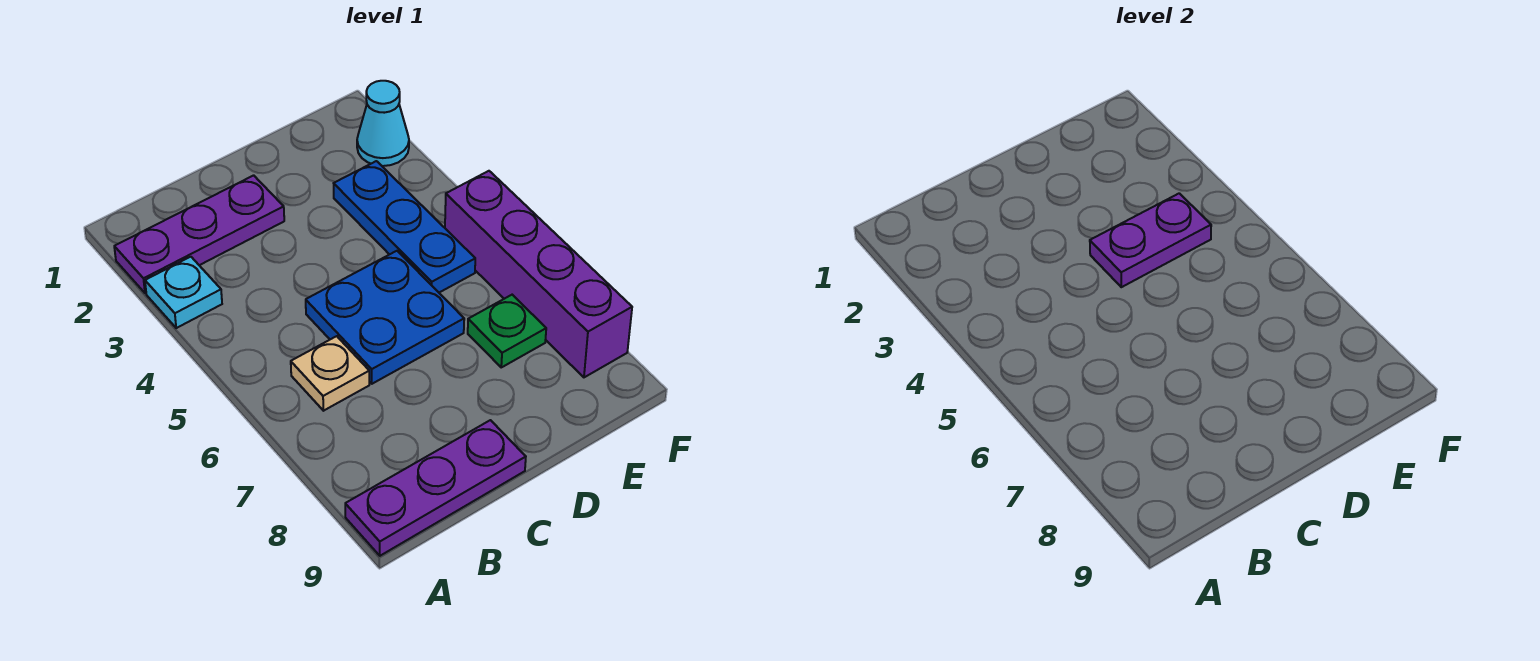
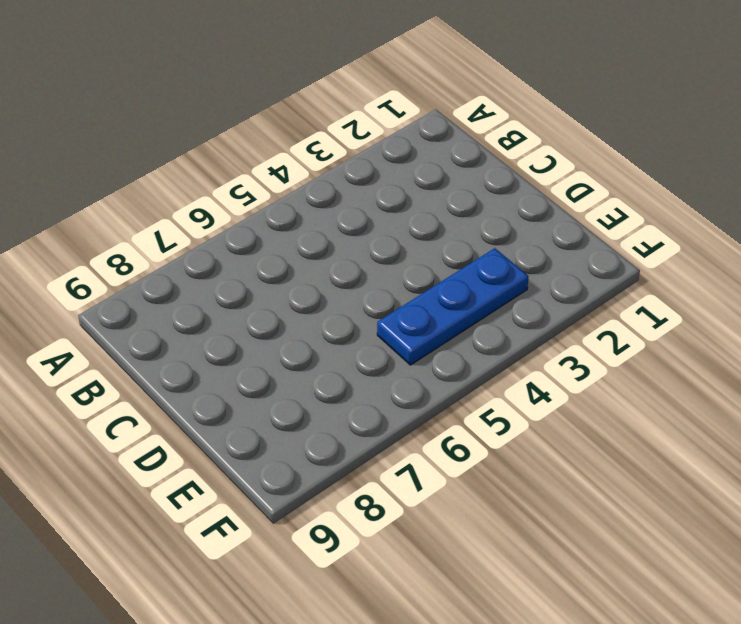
none -> purple plate A2:C2 level 1
none -> cyan plate A3 level 1

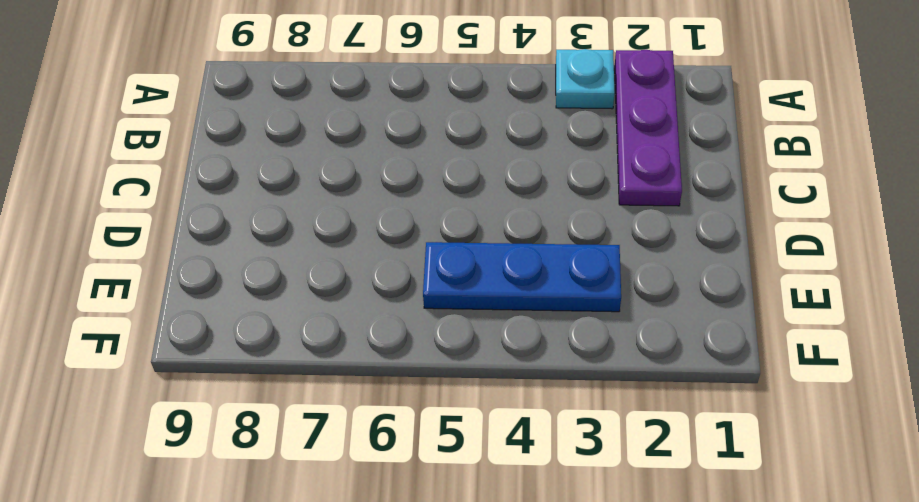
none -> purple plate A9:C9 level 1
none -> tan plate B6 level 1

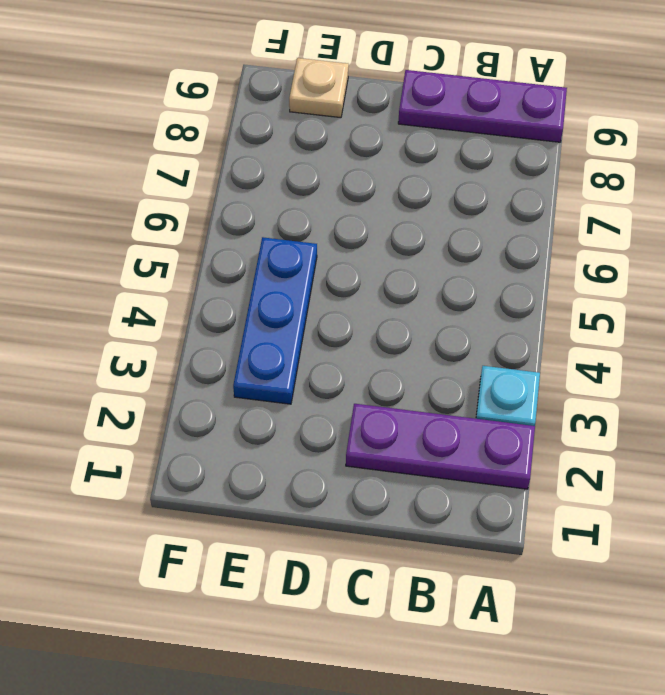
tan plate E9 level 1 -> tan plate B6 level 1
none -> blue plate C5:D6 level 1
none -> green plate E7 level 1

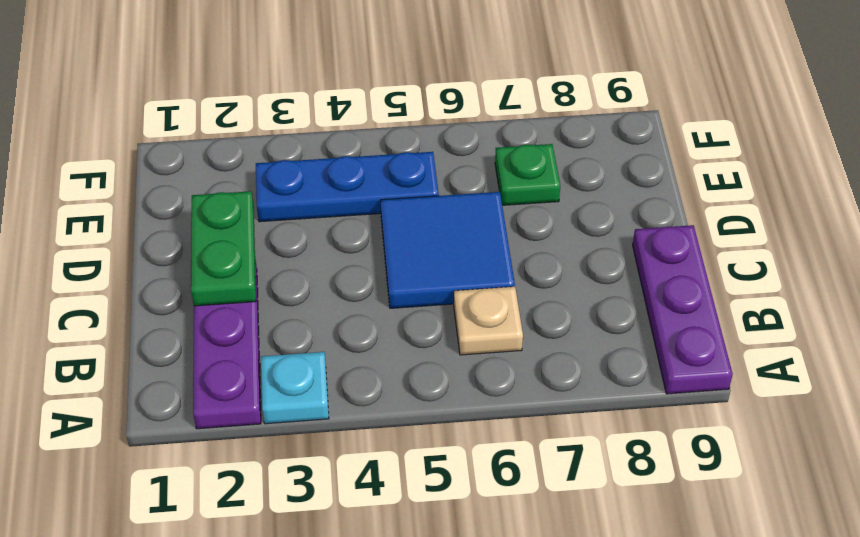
green plate C2:D2 level 2 -> none
blue tile C5:D6 level 1 -> blue plate C5:D6 level 1
none -> cyan cone F2 level 1
none -> purple brick F5:F8 level 1

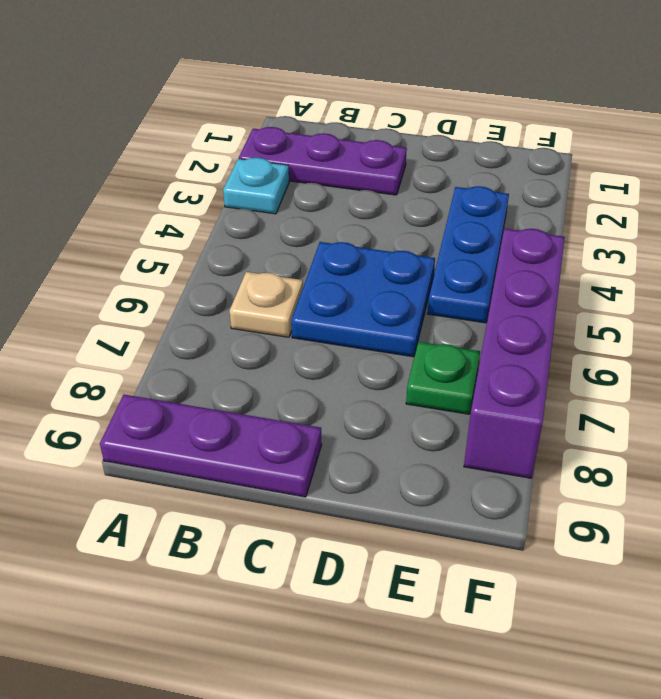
none -> cyan cone F2 level 1
none -> purple plate D4:E4 level 2

